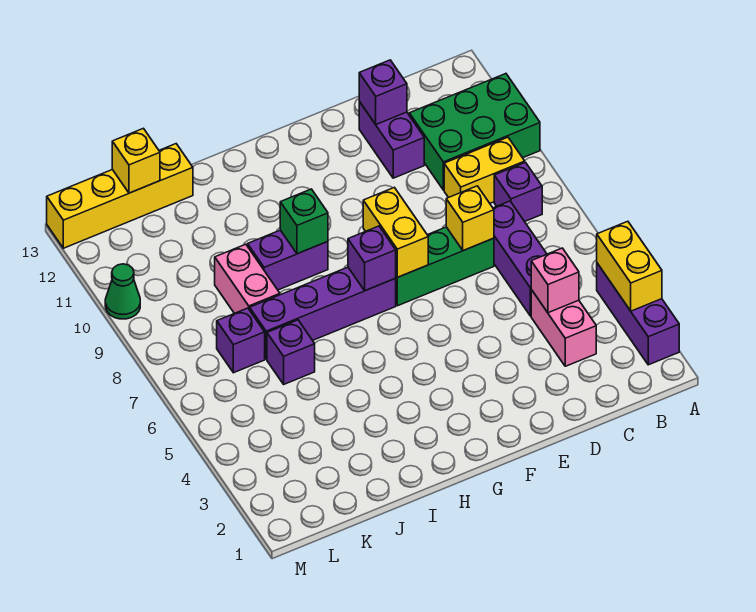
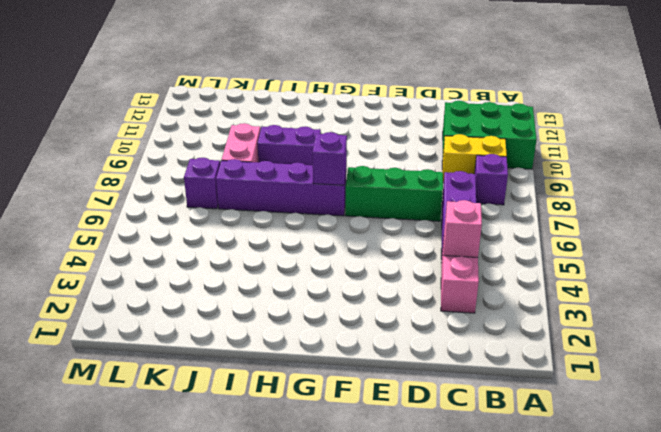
none -> purple brick A2:A4 level 1
none -> purple brick D11:D12 level 1
none -> purple brick J6 level 1

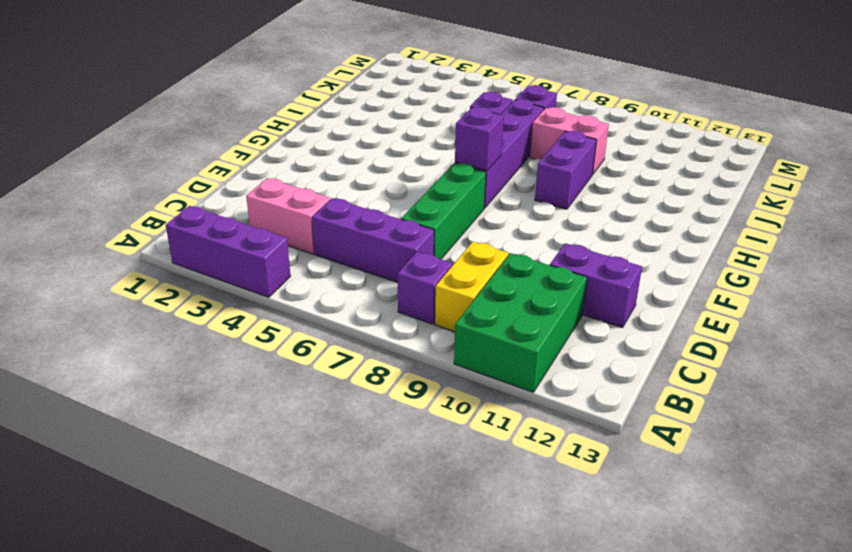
none -> yellow brick J13:M13 level 1
none -> green cone M10 level 1
none -> yellow brick A3:A4 level 2

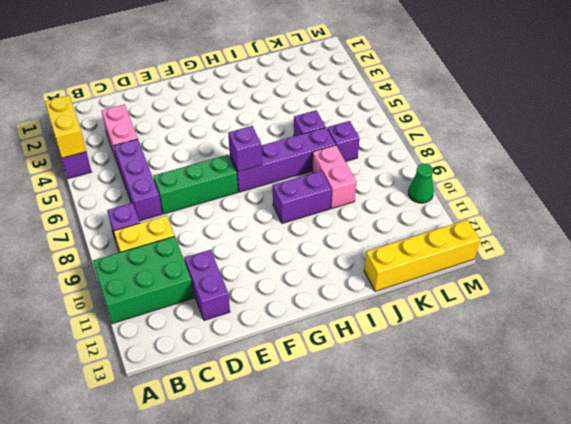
none -> pink brick C4 level 2
none -> yellow brick D7 level 2
none -> purple brick D12 level 2

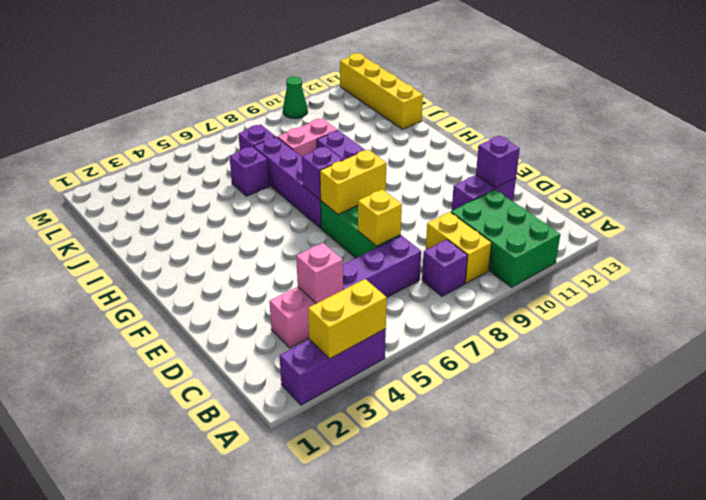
none -> green brick H9 level 2
none -> yellow brick K13 level 2

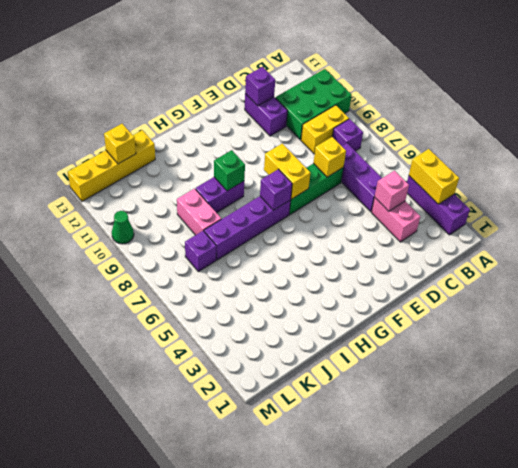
none -> purple brick J6 level 1

